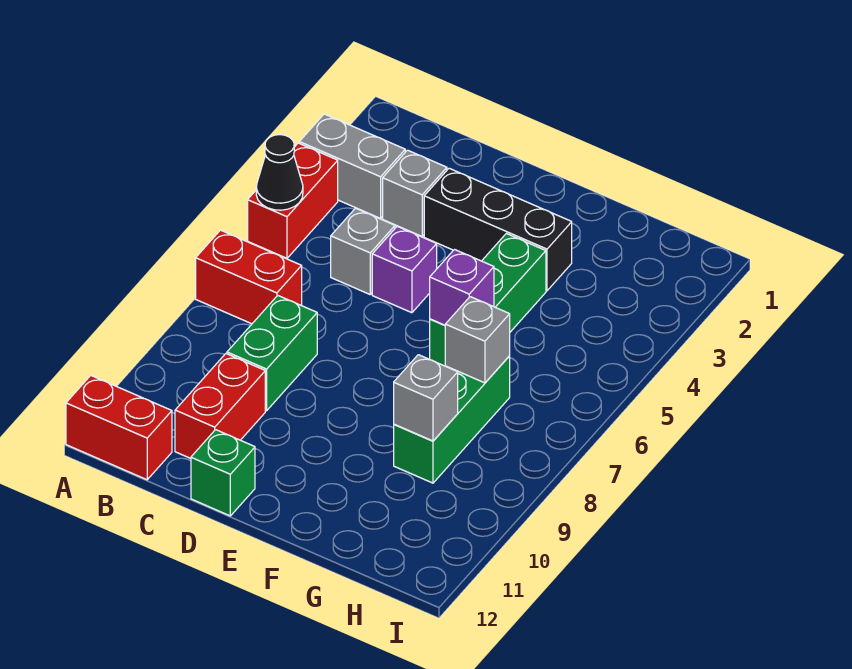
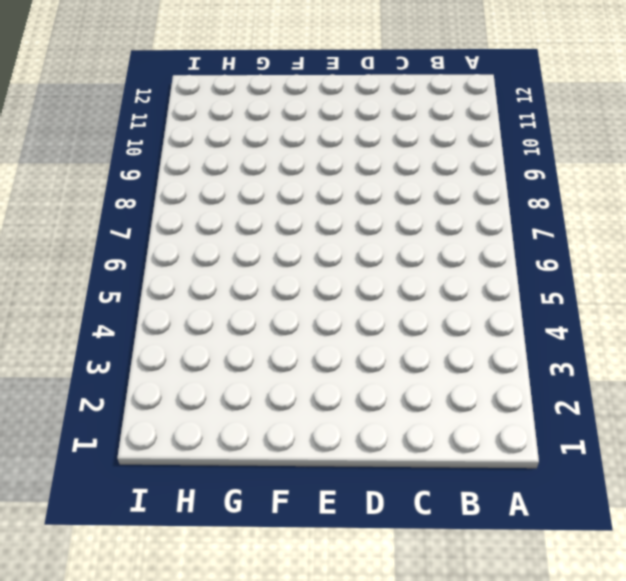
none -> grey brick A3:B3 level 1
none -> red brick A4:A5 level 1
none -> red brick A7:B7 level 1

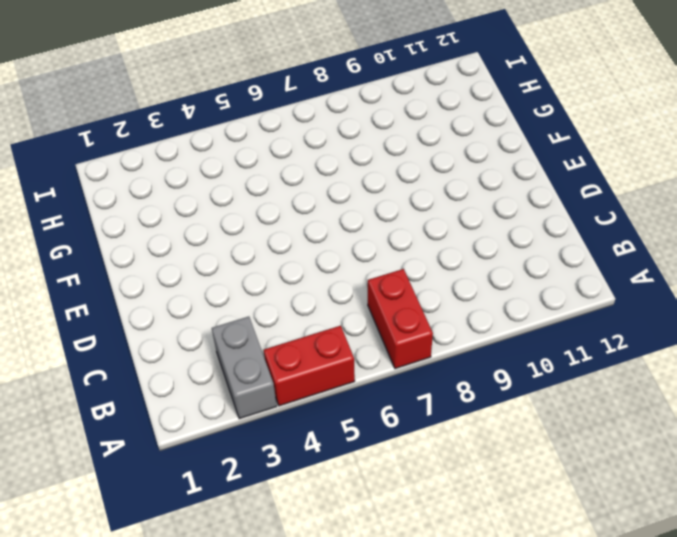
none -> red brick A12:B12 level 1
none -> grey brick C3 level 1
none -> grey brick C5 level 1

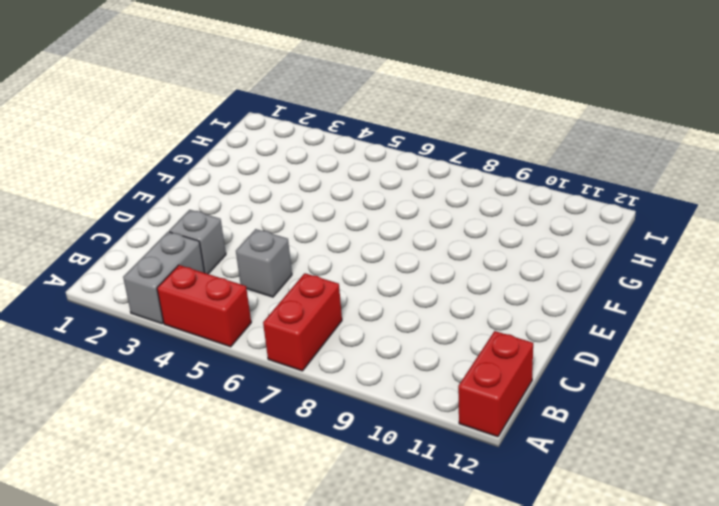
none -> green brick C8:C9 level 1
none -> red brick C10:C11 level 1
none -> black brick D3:F3 level 1

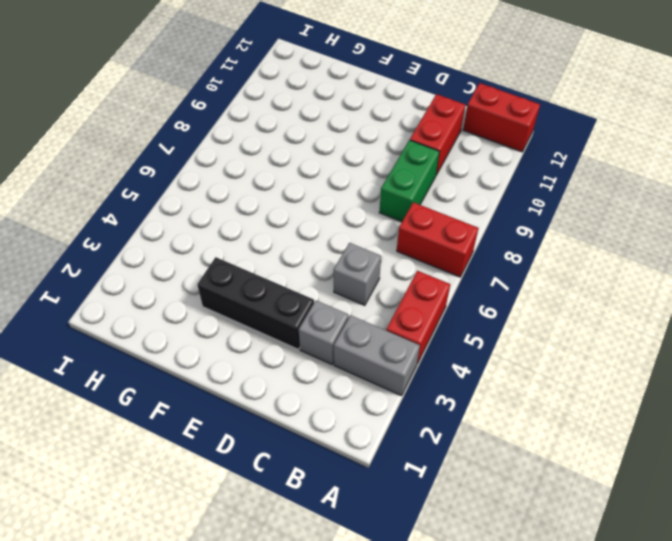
none -> purple brick D5 level 1
none -> green brick D12 level 1
none -> green brick F4:F6 level 1

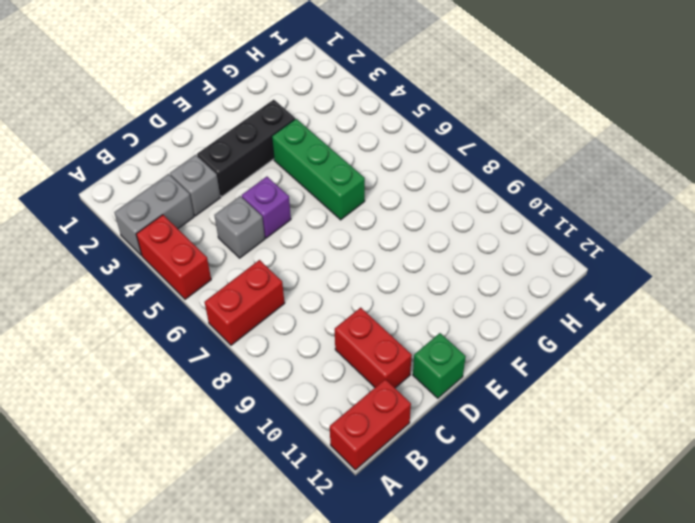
none -> green brick C8:C9 level 1
none -> green brick G7:G9 level 1
none -> black cone A5 level 2

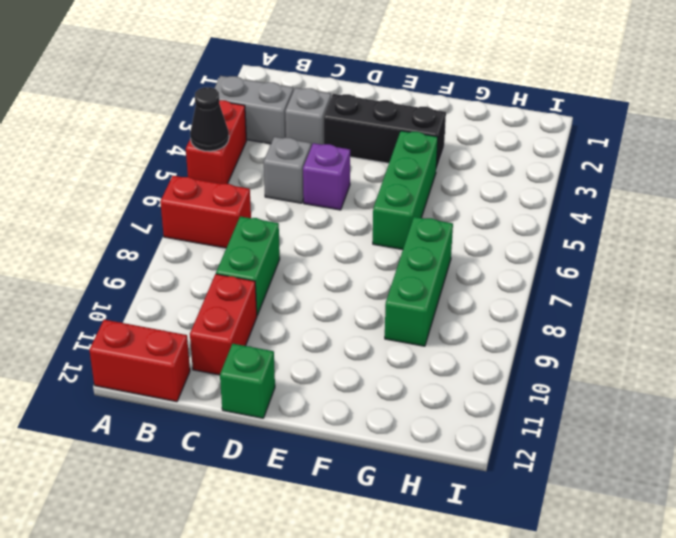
none -> purple brick F6 level 2
none -> grey brick G7 level 2
none -> grey brick G9 level 2

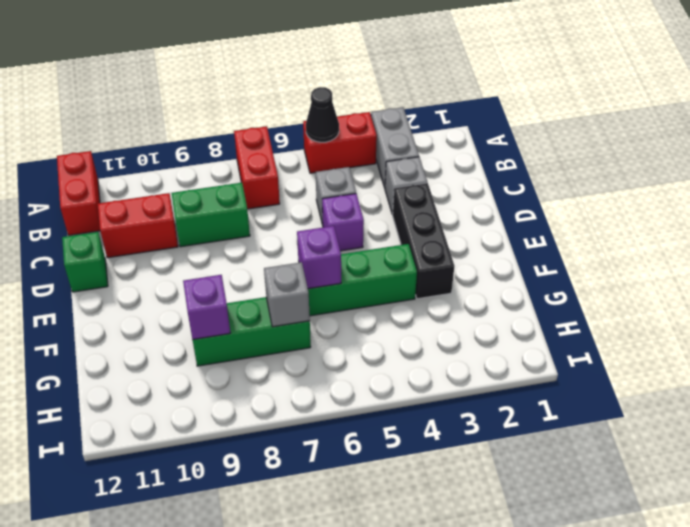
purple brick G9 level 2 -> grey brick G9 level 2

